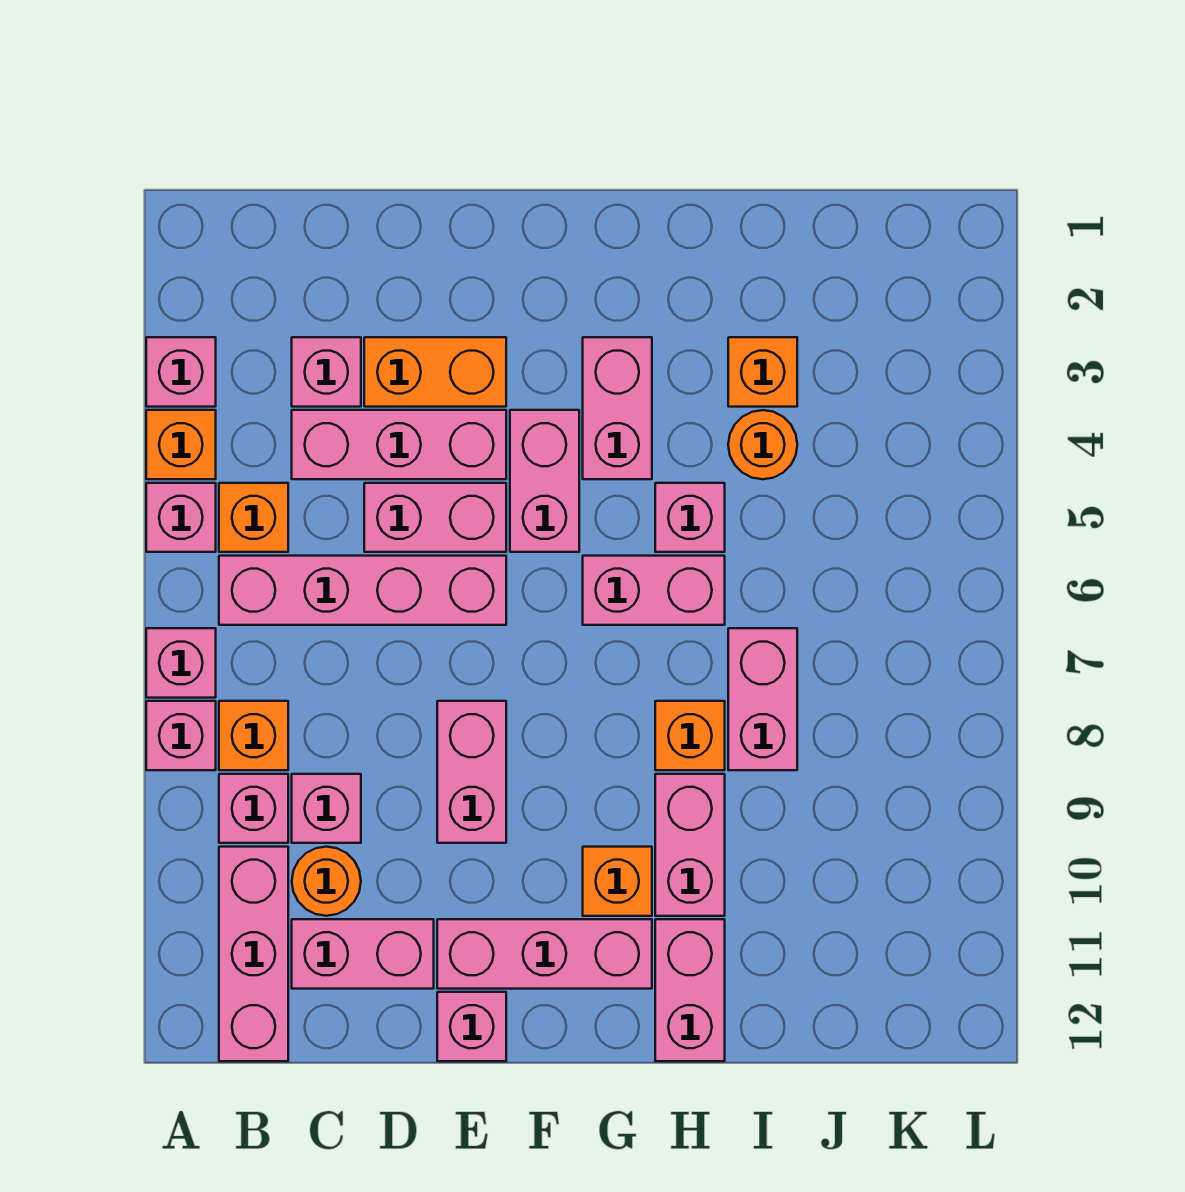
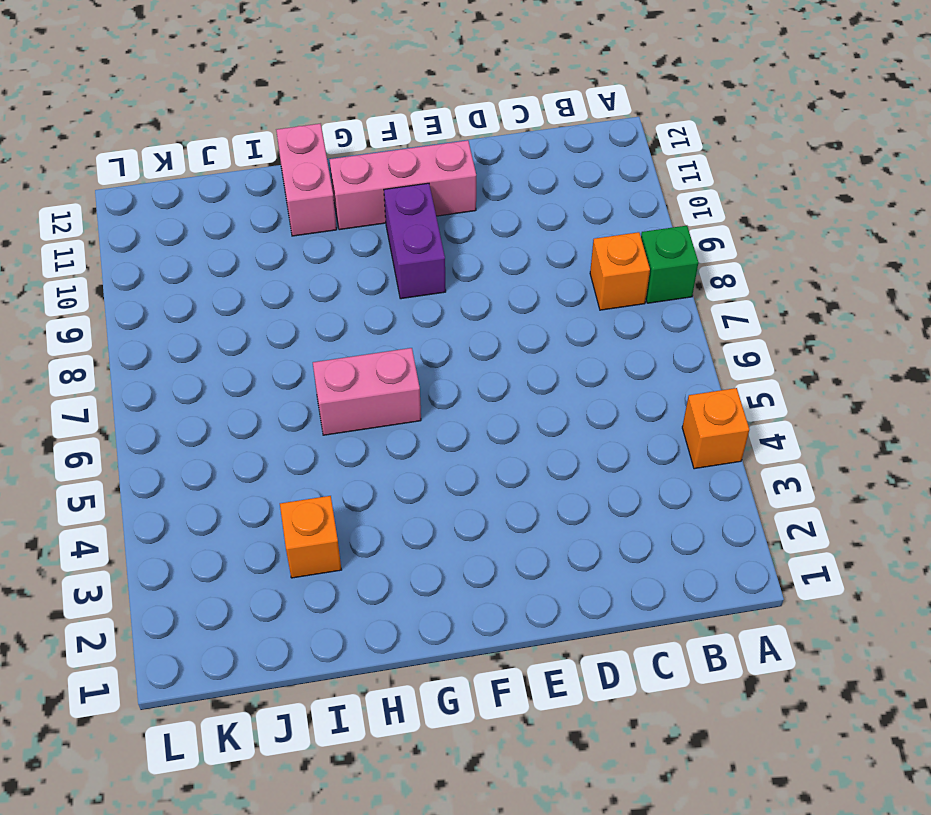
green brick A8 level 1 -> pink brick A8 level 1
purple brick F9:F10 level 1 -> none
none -> pink brick A3 level 1
none -> pink brick A5 level 1
none -> pink brick A7 level 1
none -> orange brick B5 level 1

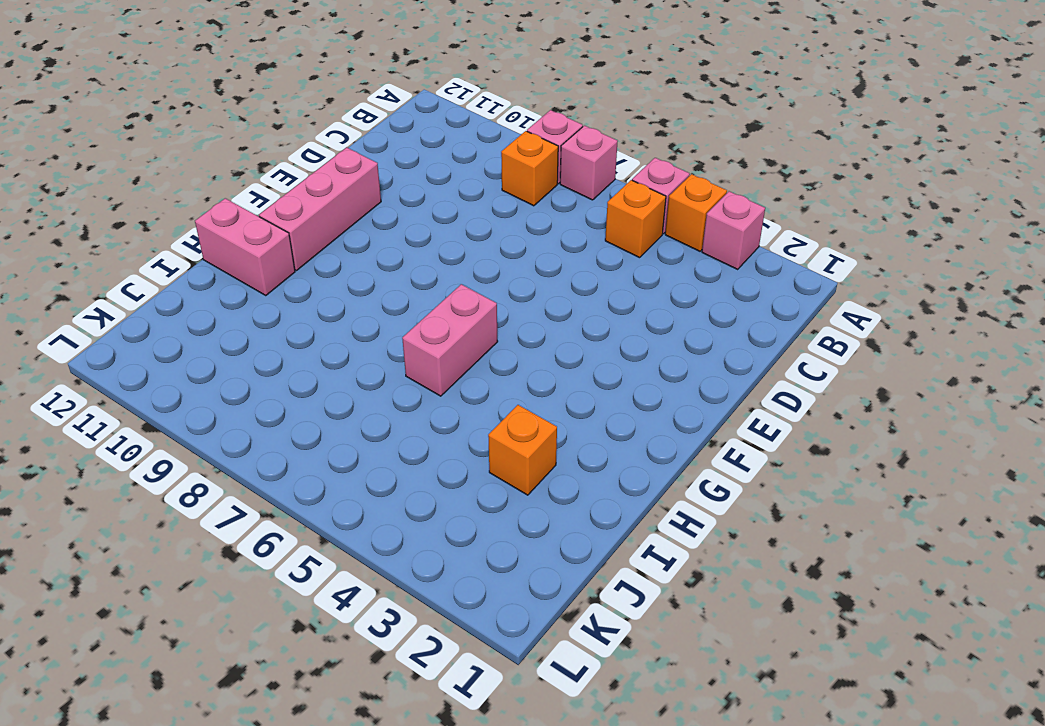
none -> pink brick B6:E6 level 1
none -> pink brick B9 level 1
none -> pink brick B10:B12 level 1
none -> pink brick C3 level 1

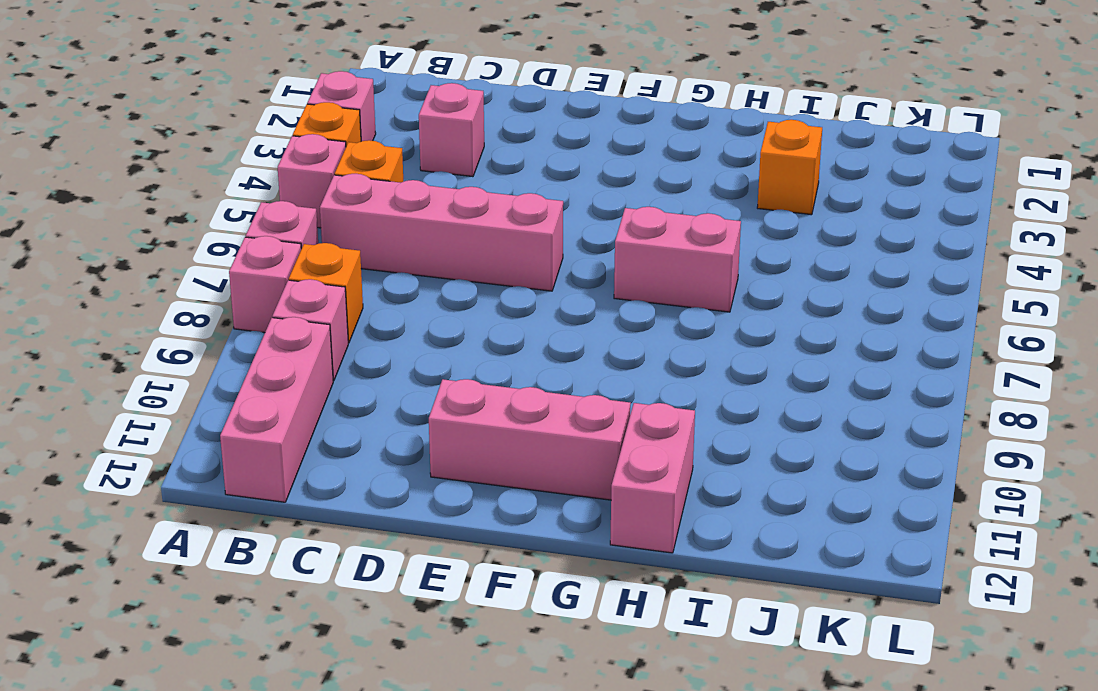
none -> pink brick C4:E4 level 1
none -> pink brick C9 level 1
none -> orange round brick C10 level 1
none -> pink brick C11:D11 level 1

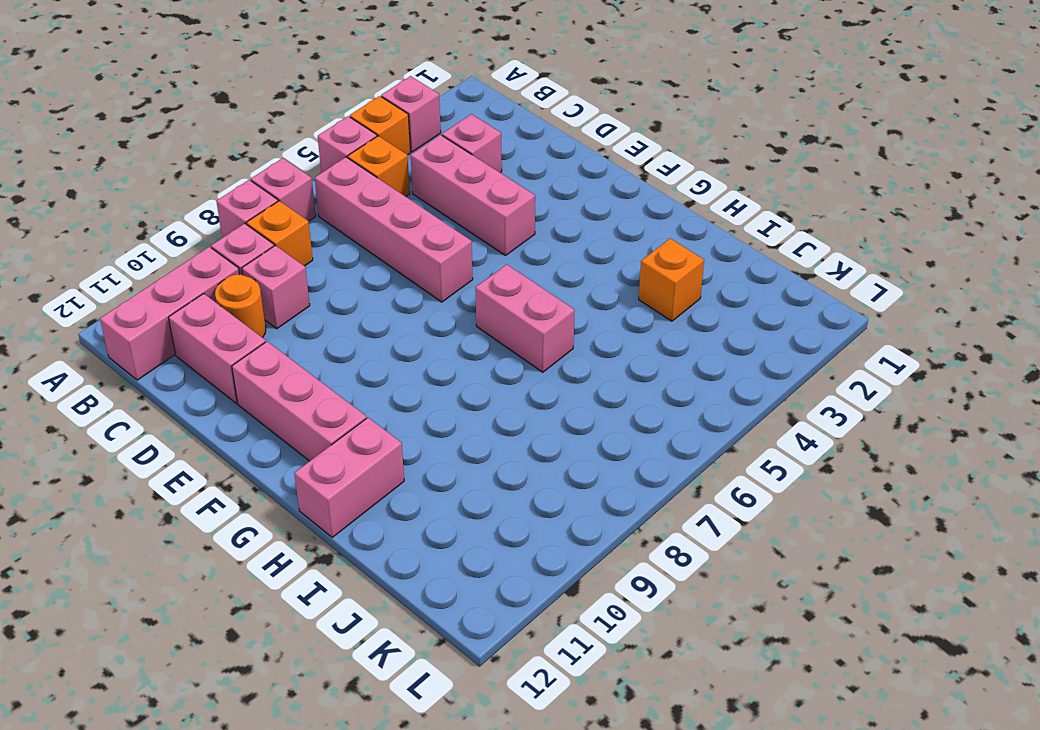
none -> orange brick D3:E3 level 1
none -> pink brick D5:E5 level 1
none -> pink brick E8:E9 level 1
none -> pink brick E12 level 1

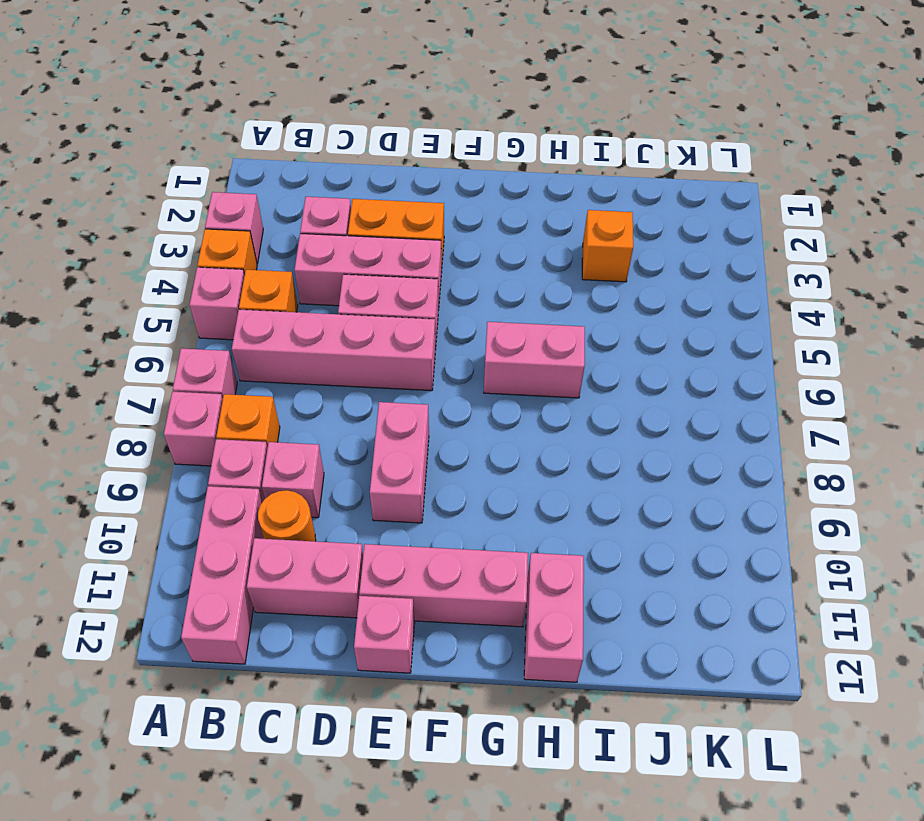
none -> pink brick F4:F5 level 1
none -> pink brick G3:G4 level 1
none -> orange brick G10 level 1
none -> pink brick H5 level 1

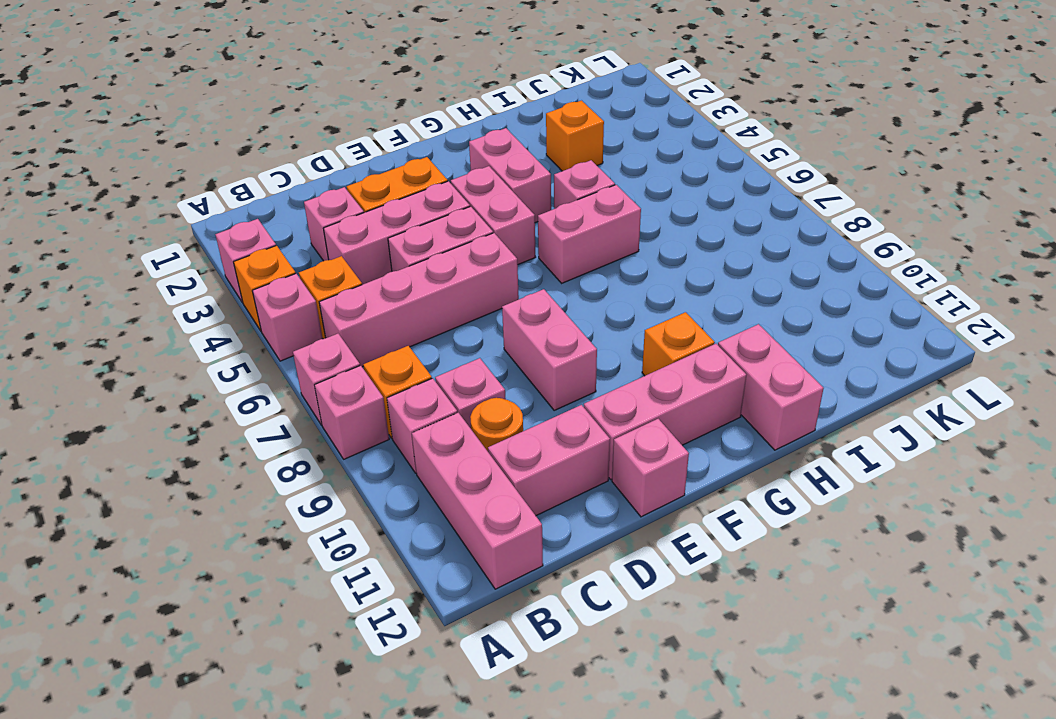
none -> orange brick H8 level 1
none -> pink brick H9:H10 level 1
none -> orange round brick I4 level 1
none -> pink brick I7:I8 level 1

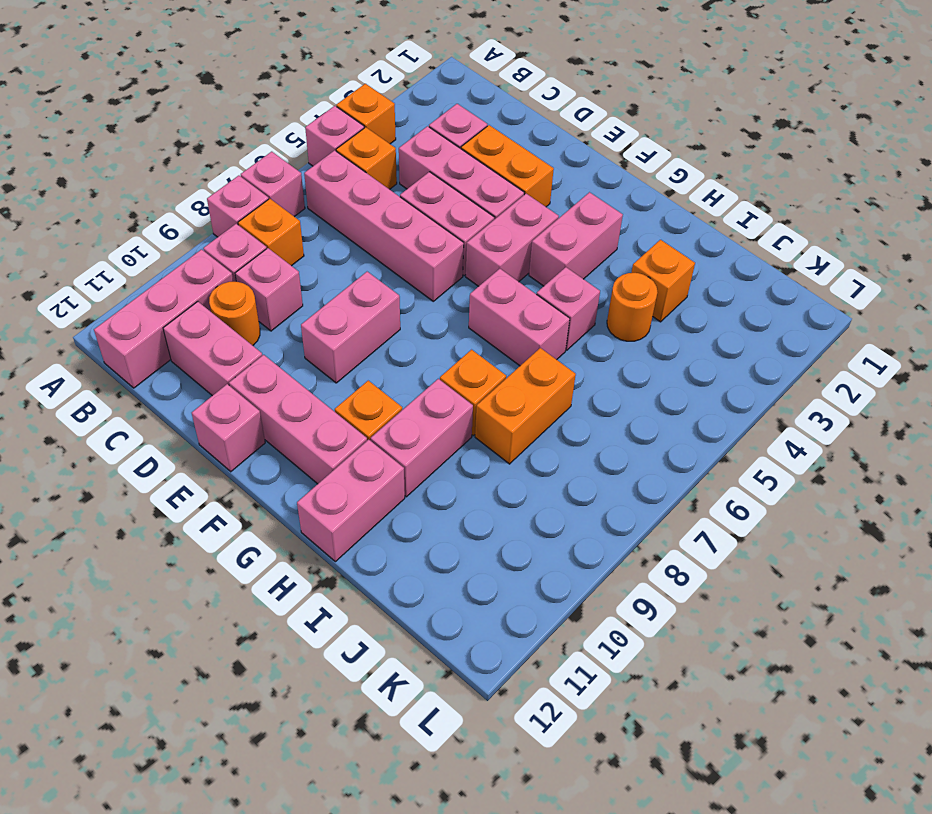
orange brick I7:I8 level 1 -> pink brick I7:I8 level 1
none -> pink brick A3 level 1

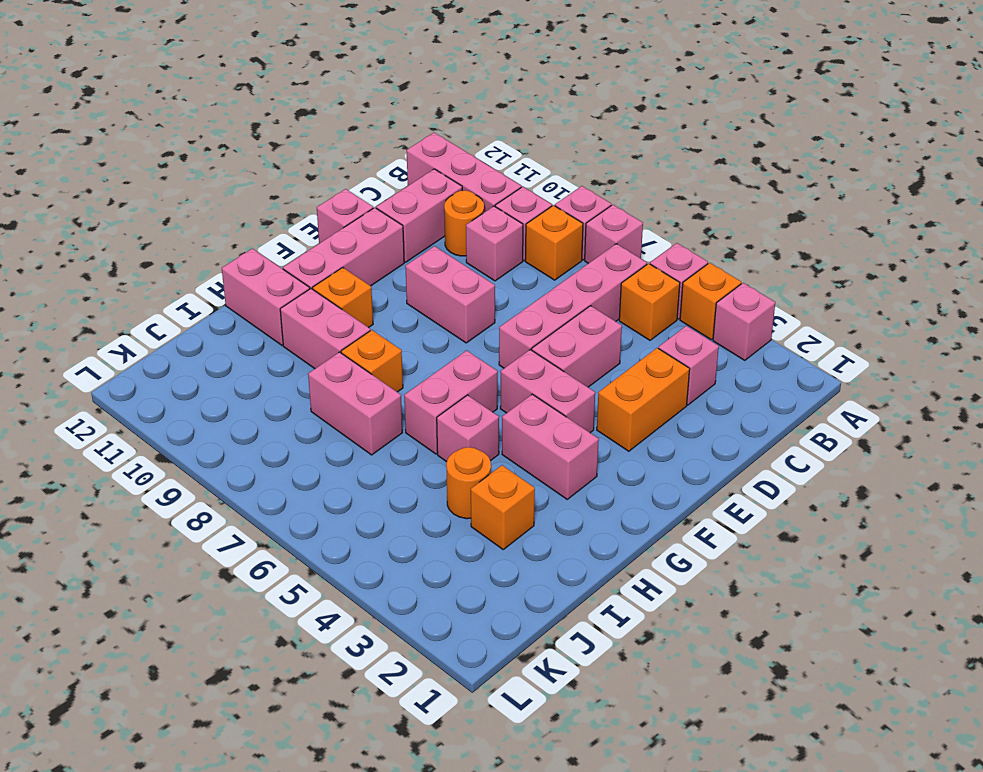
none -> pink brick C4:E4 level 1

